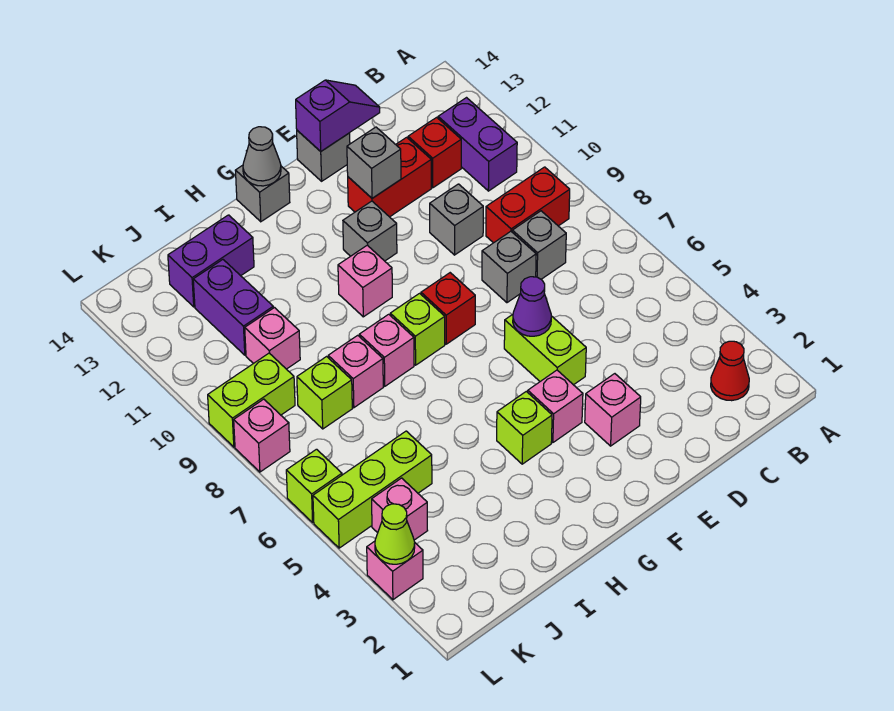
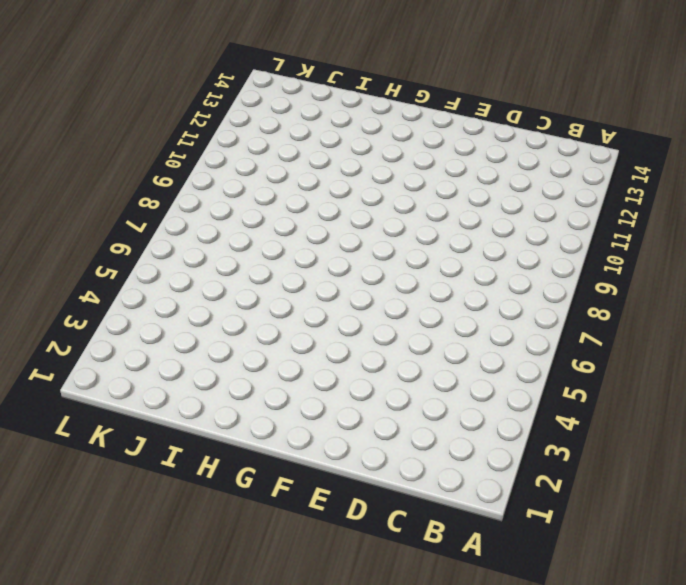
none -> red cone B2 level 1
none -> red brick B9:C9 level 1
none -> purple brick B11:B12 level 1
none -> grey brick C8 level 1

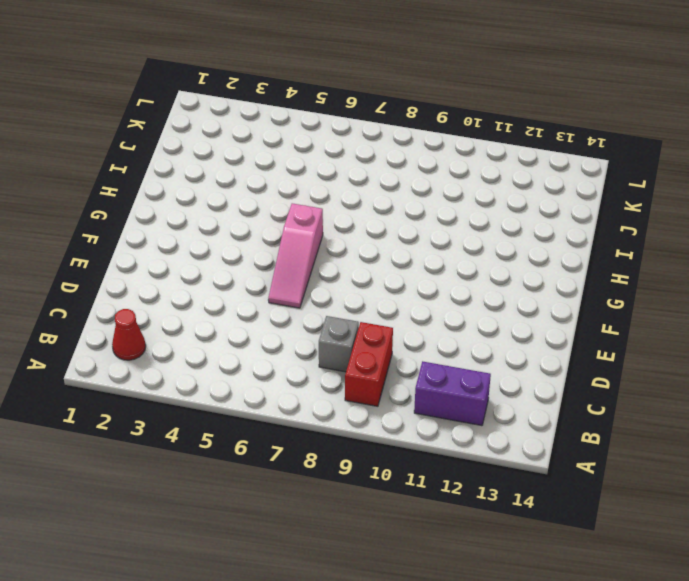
pink slope E6:G6 level 1 top G -> lime brick E5:E6 level 1
none -> red brick C12 level 1
none -> grey brick D8 level 1
none -> grey brick D10 level 1
none -> red brick D12:E12 level 1

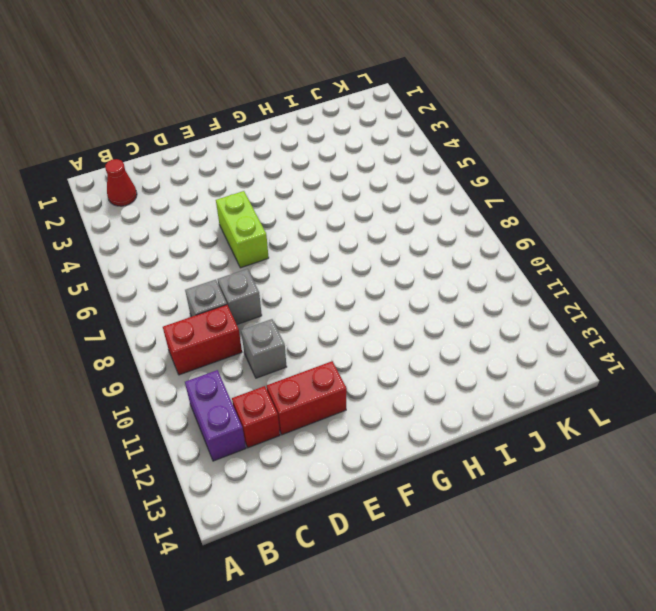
none -> pink brick E3 level 1
none -> grey brick E14 level 1
none -> pink brick F4 level 1
none -> red brick F8 level 1

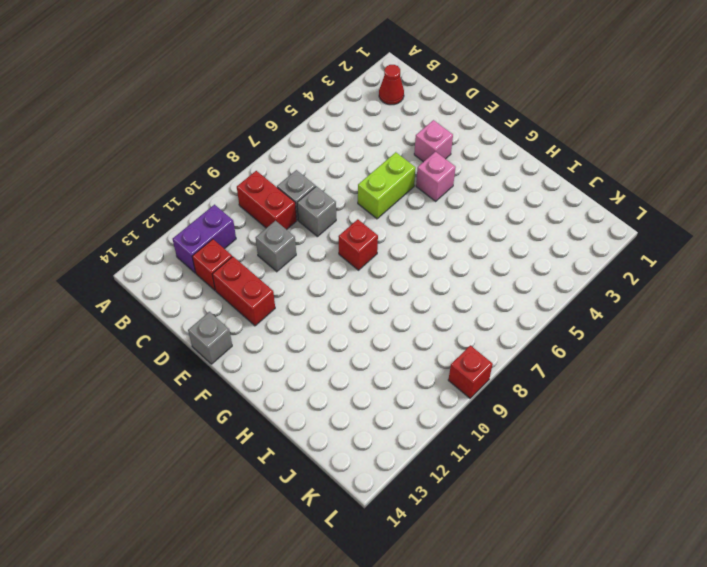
red brick L9 level 1 -> lime brick K9:L9 level 1
none -> grey brick F11 level 1
none -> lime brick G4 level 1
none -> lime brick G8 level 1
none -> pink brick G10 level 1

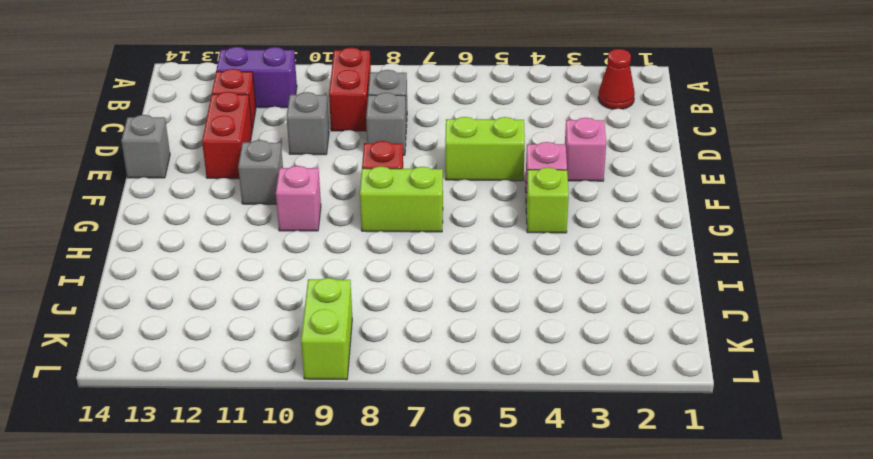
lime brick G7:G8 level 1 -> lime brick G8 level 1
none -> grey brick G14 level 1
none -> pink brick H8 level 1
none -> pink brick I8 level 1
none -> purple brick I13:J13 level 1

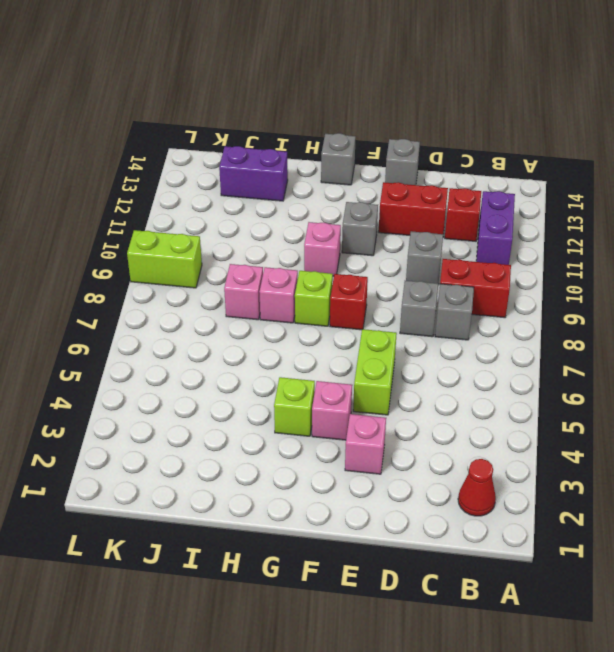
none -> lime brick J5:L5 level 1
none -> lime brick J8 level 1
none -> pink brick J10 level 1
none -> purple brick J11:J12 level 1

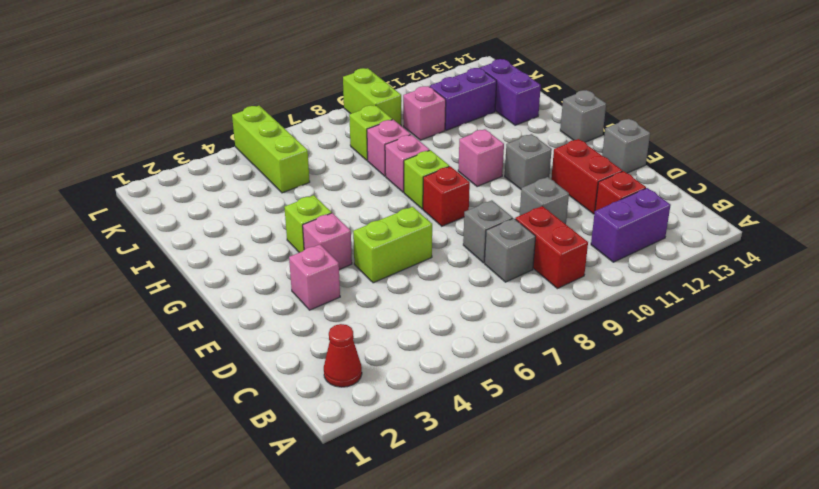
none -> pink brick K4 level 1
none -> pink brick L3 level 1
none -> lime brick L6 level 1
none -> pink brick L8 level 1

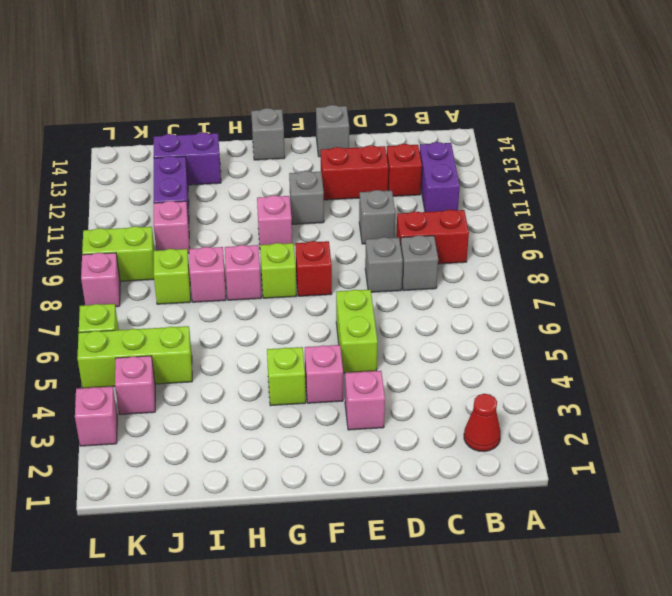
none -> purple slope D14:E14 level 2 top E
none -> purple cone E6 level 2
none -> grey brick E12 level 2
none -> grey cone G14 level 2

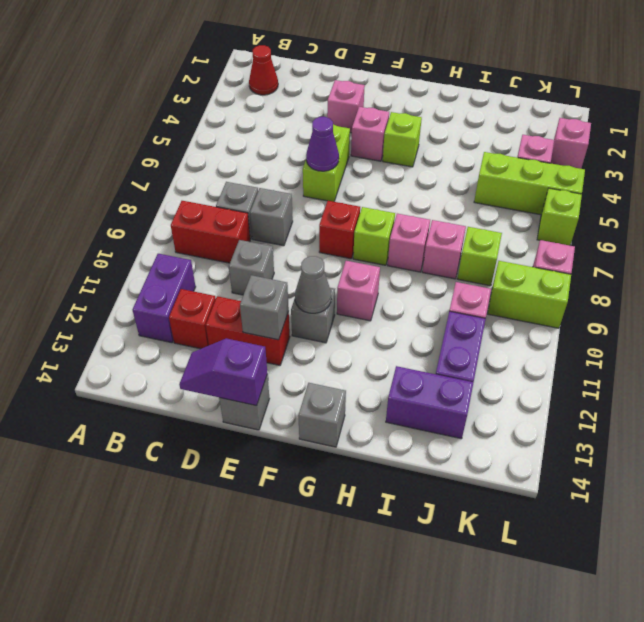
grey cone F11 level 2 -> grey cone G14 level 2
none -> lime cone L3 level 2

